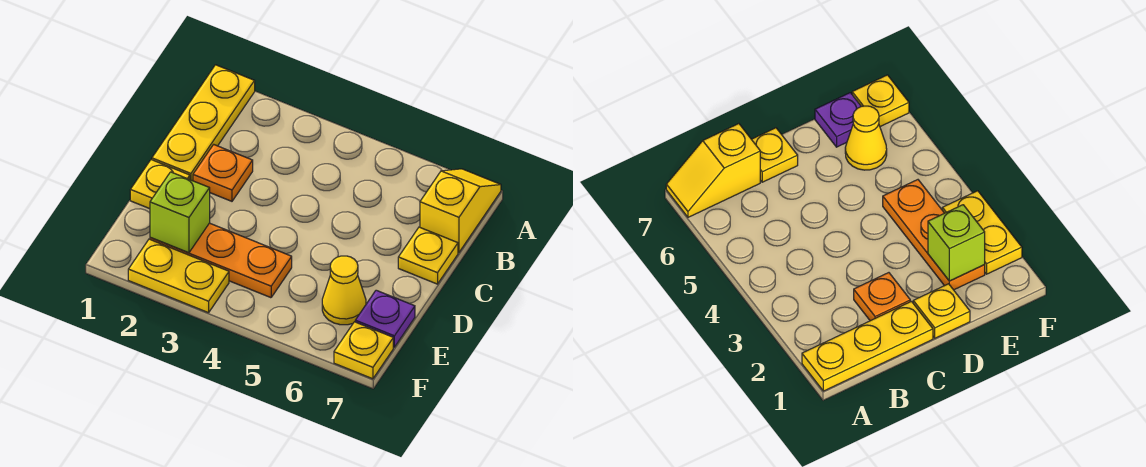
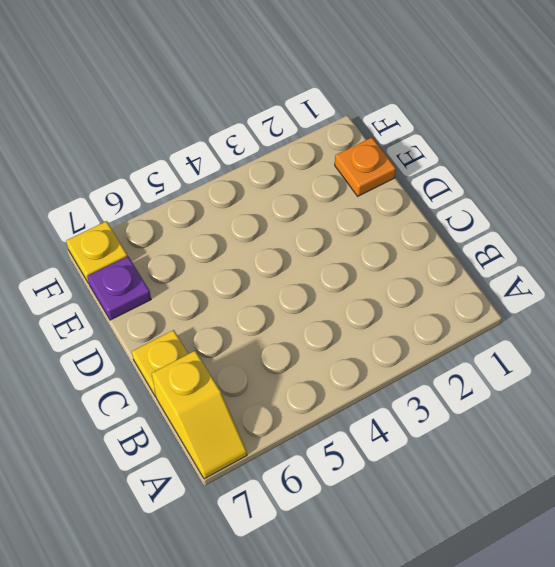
orange plate E1 level 1 -> orange plate C2 level 1
none -> yellow plate A1:C1 level 1
none -> yellow plate D1 level 1

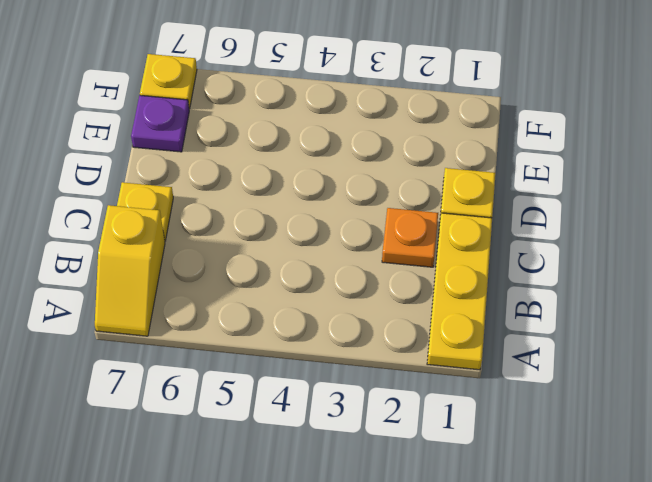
none -> orange plate E2:E4 level 1
none -> yellow cone E6 level 1

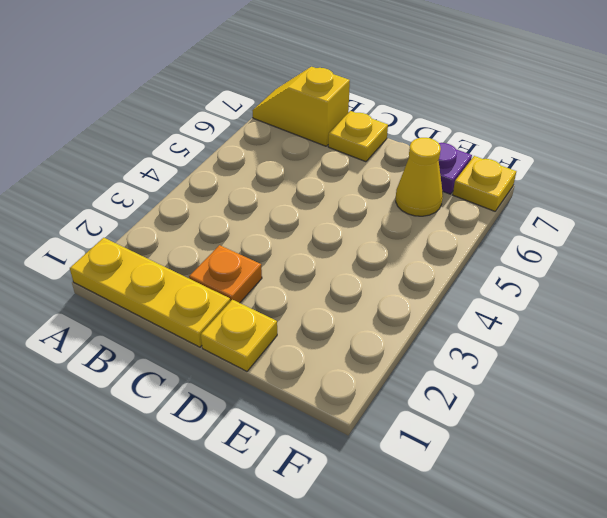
none -> orange plate E2:E4 level 1
none -> yellow plate F2:F3 level 1

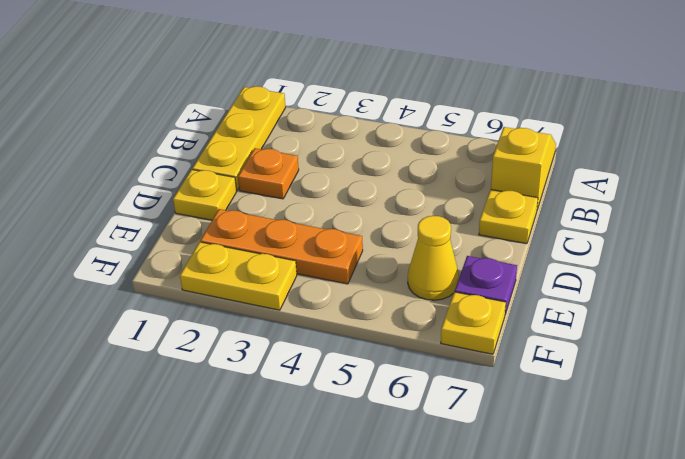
none -> lime brick E2 level 2

